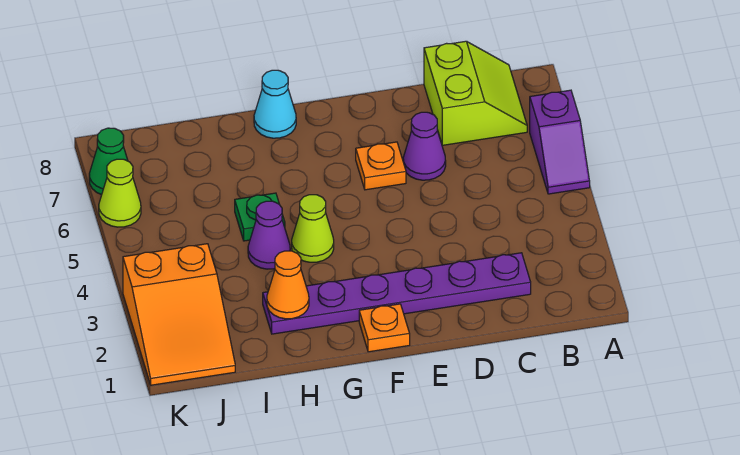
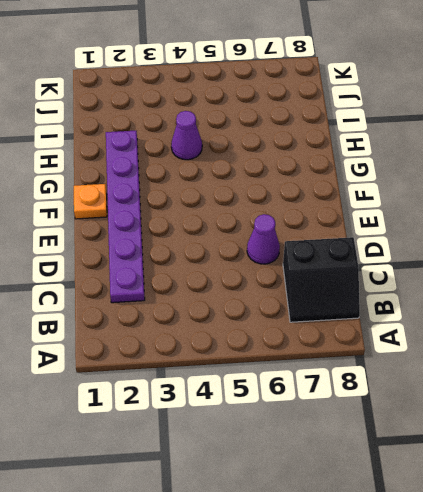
black slope B7:C8 level 1 top C -> lime slope B7:C8 level 1 top C
none -> purple slope A5:A6 level 1 top 6
none -> orange plate E6 level 1
none -> lime cone G4 level 1

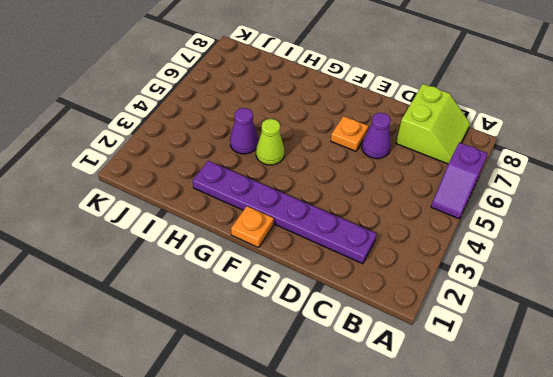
none -> cyan cone G8 level 1
none -> green plate H5 level 1
none -> orange slope J1:K3 level 1 top 3

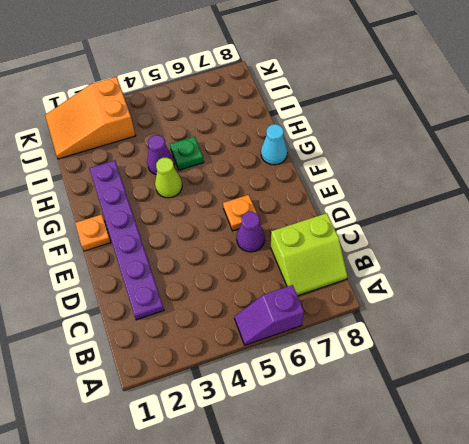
none -> lime cone K6 level 1
none -> green cone K7 level 1
none -> orange cone H2 level 2

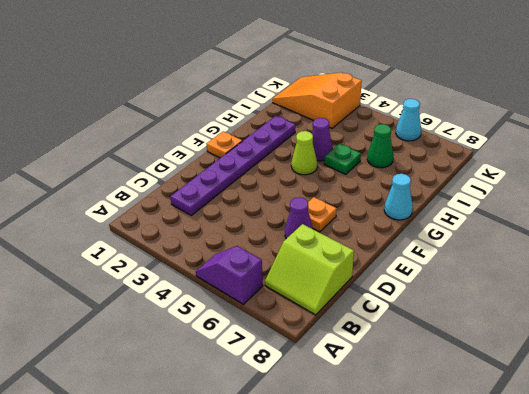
green cone I6 level 1 -> green cone K7 level 1
cyan cone K6 level 1 -> lime cone K6 level 1
none -> orange cone H2 level 2

